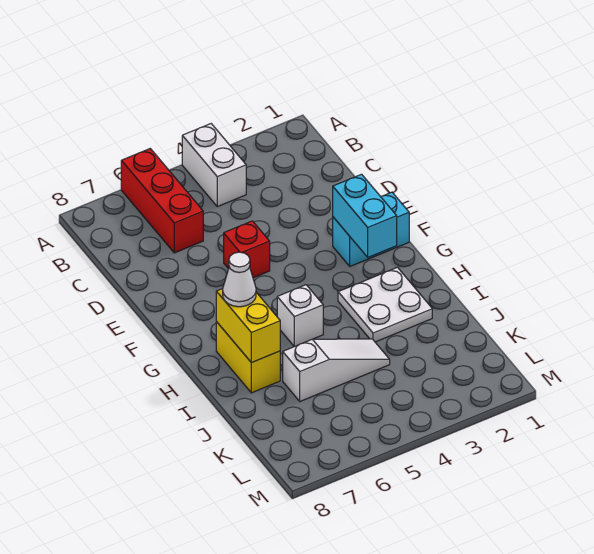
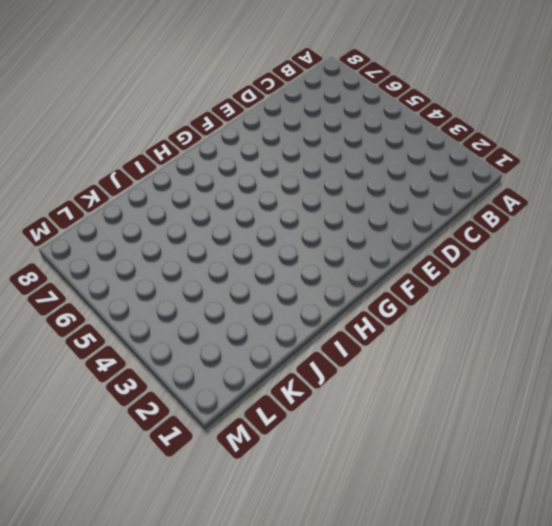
none -> white brick A4:B4 level 1
none -> red brick A6:C6 level 1

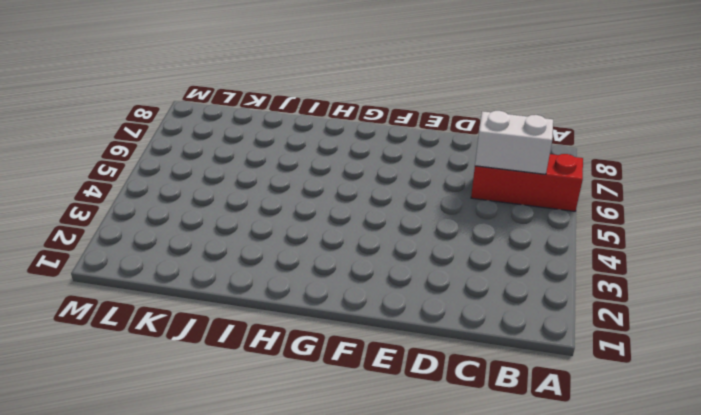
white brick B6:C6 level 2 -> white brick A4:B4 level 1
none -> red brick E5 level 1
none -> cyan brick F1:F2 level 1

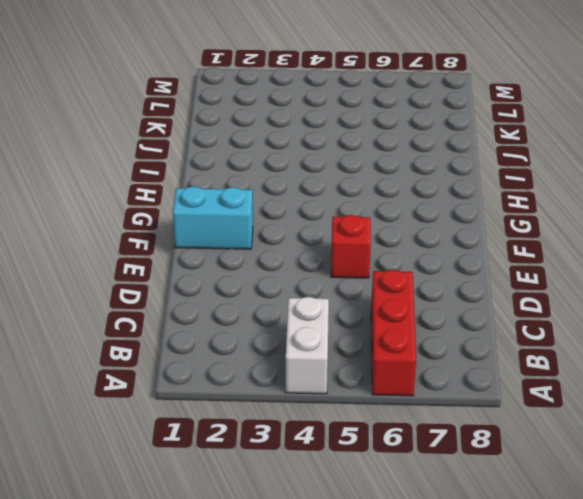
none -> white plate H2:I3 level 1
none -> white brick H5 level 1

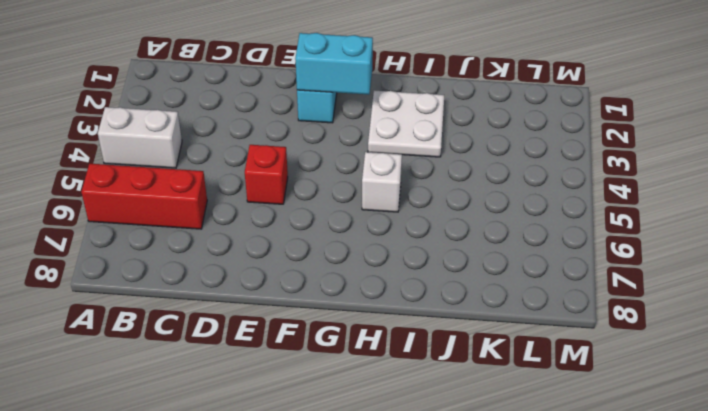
none -> yellow brick H7:I7 level 1
none -> white slope J4:J6 level 1 top 6

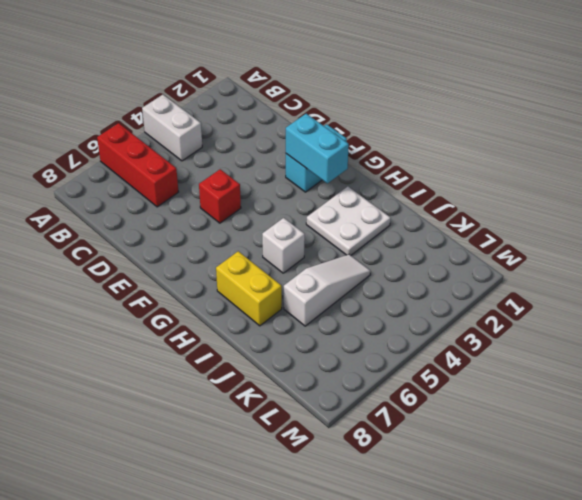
none -> yellow brick H7:I7 level 2
none -> white cone H7 level 3

